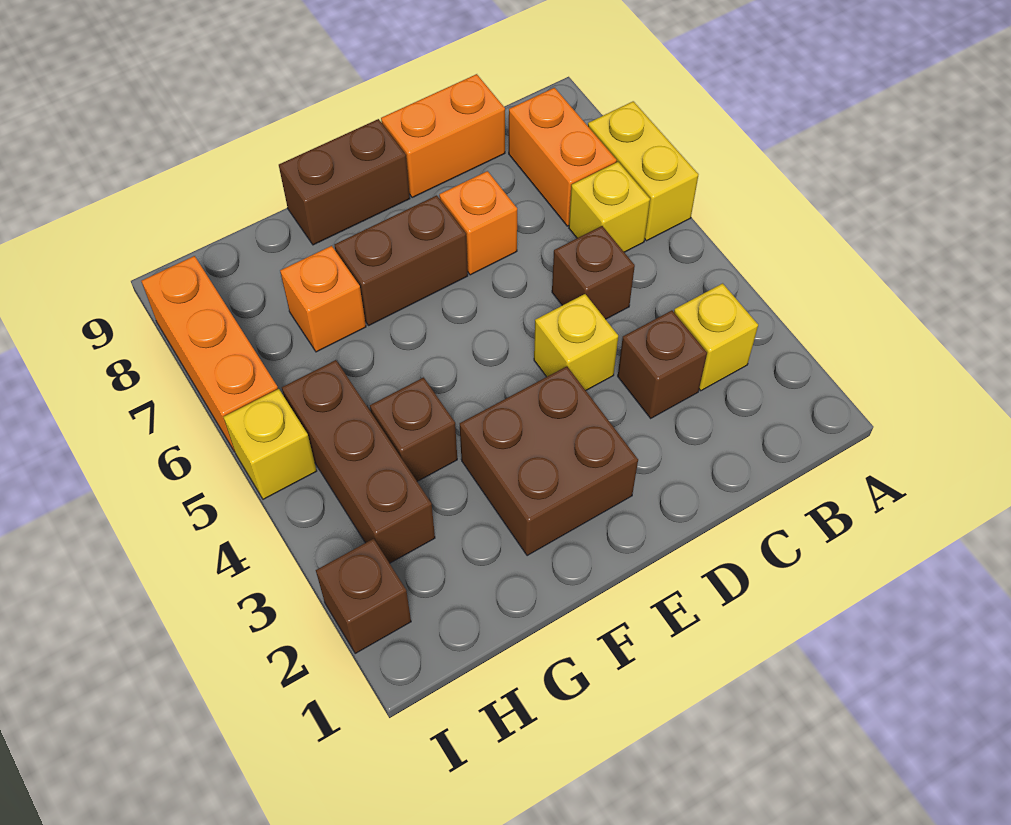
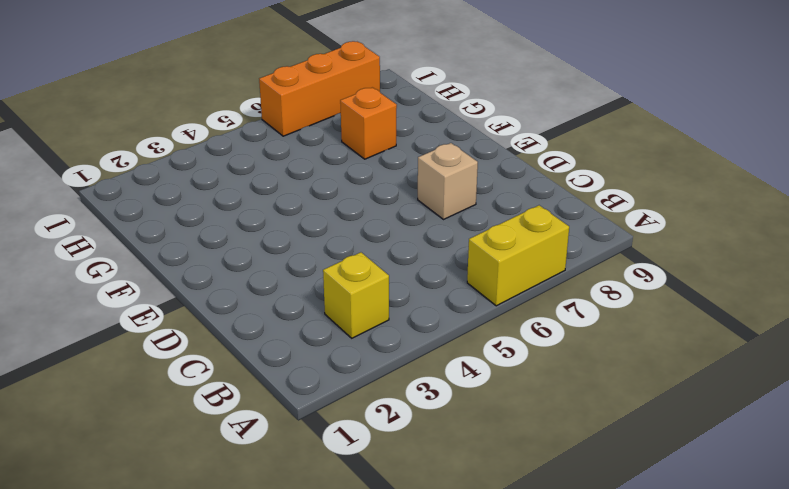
tan brick D7 level 1 -> orange brick D7 level 1
none -> yellow brick B6 level 1
none -> orange brick B7:B8 level 1
none -> brown brick C3 level 1

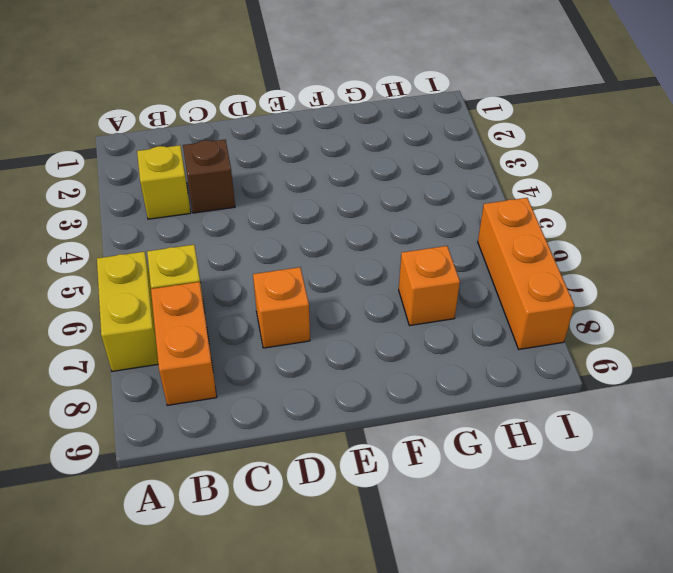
none -> brown brick C5 level 1
none -> orange brick C9:D9 level 1
none -> yellow brick D4 level 1

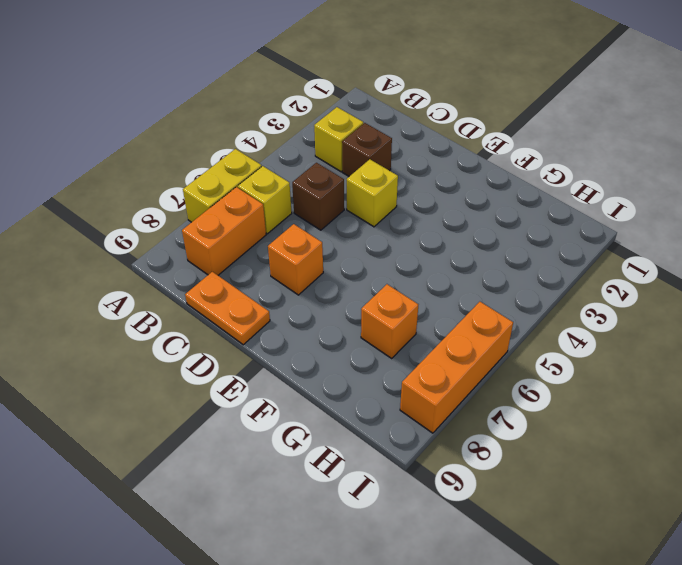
orange plate C9:D9 level 1 -> orange brick C9:D9 level 1
none -> brown brick E2:F3 level 1
none -> brown brick E7:F7 level 1
none -> brown brick E9:F9 level 1

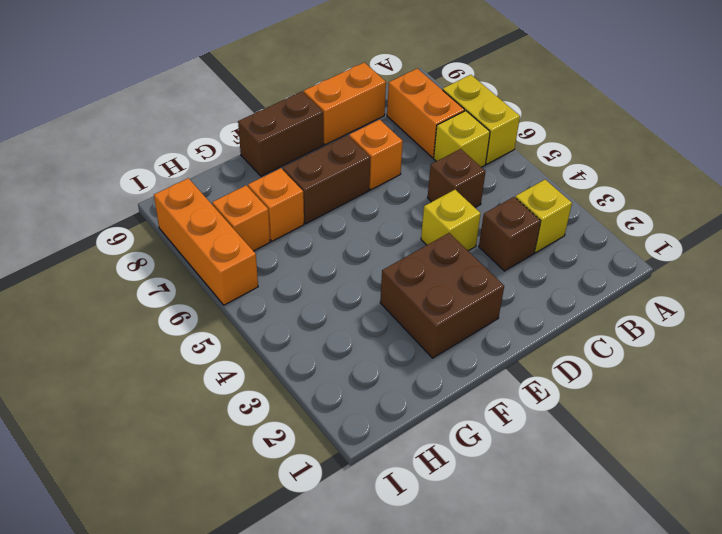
orange brick H7 level 1 -> none
none -> brown brick G4 level 1
none -> brown brick H3:H5 level 1
none -> brown brick I2 level 1

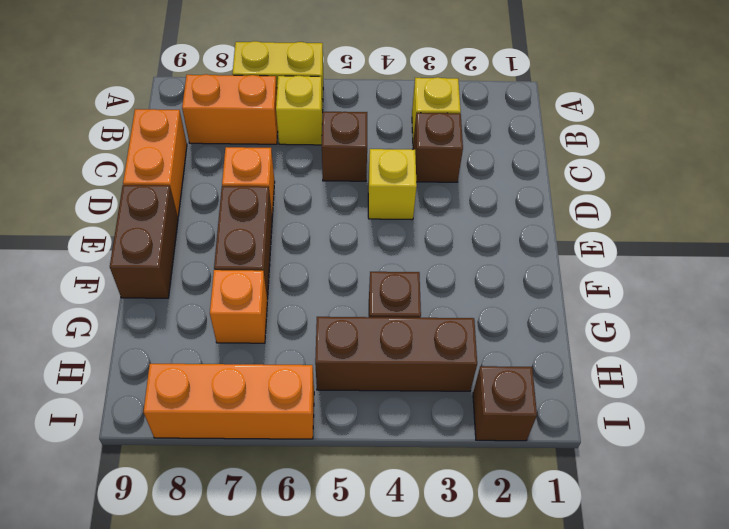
none -> brown brick E2:F3 level 1
none -> yellow brick I5 level 1

